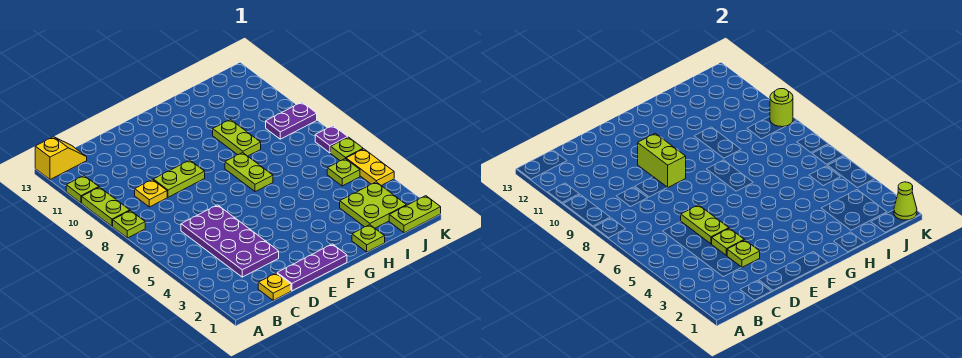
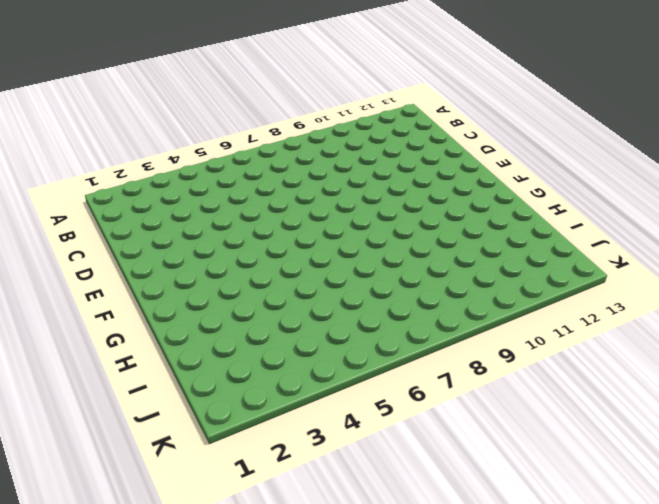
none -> lime plate A8 level 1
none -> lime plate A9:A10 level 1
none -> lime plate A11 level 1

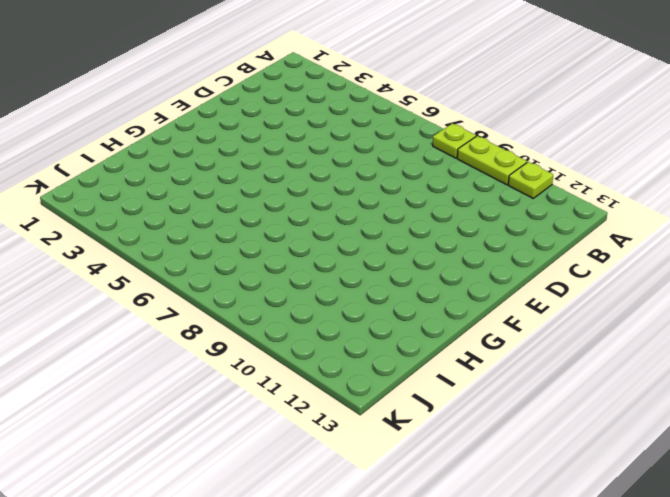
none -> yellow slope A13:B13 level 1 top A
none -> yellow plate C1 level 1
none -> purple plate C3:D6 level 1

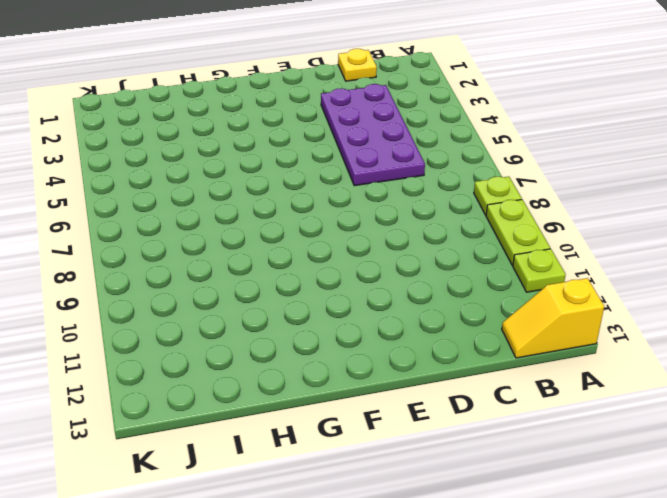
none -> yellow plate C9 level 1
none -> purple plate D1:F1 level 1
none -> lime plate D9:E9 level 1

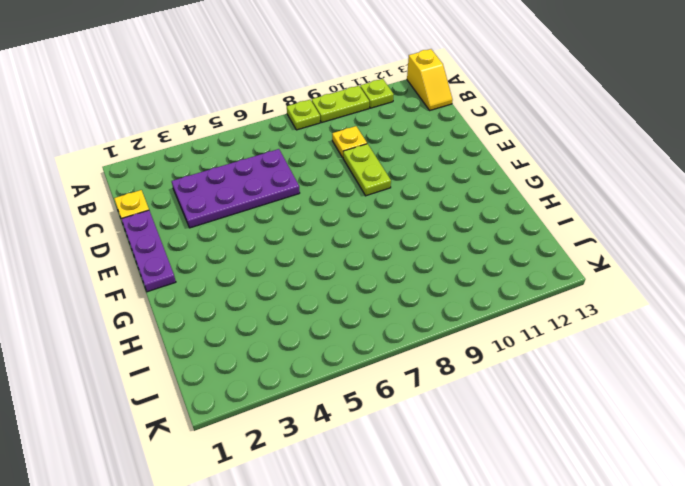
none -> lime plate G7:G8 level 1
none -> lime plate H1 level 1
none -> lime plate H9:H10 level 1

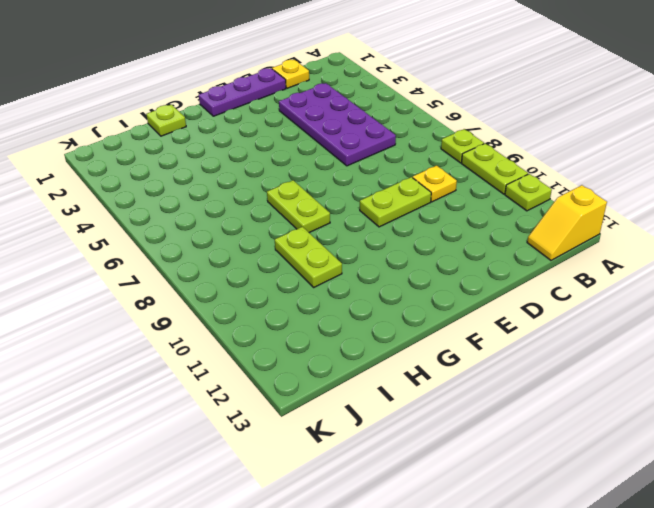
none -> lime plate I2:J3 level 1
none -> lime plate J1:K1 level 1
none -> lime plate J5 level 1

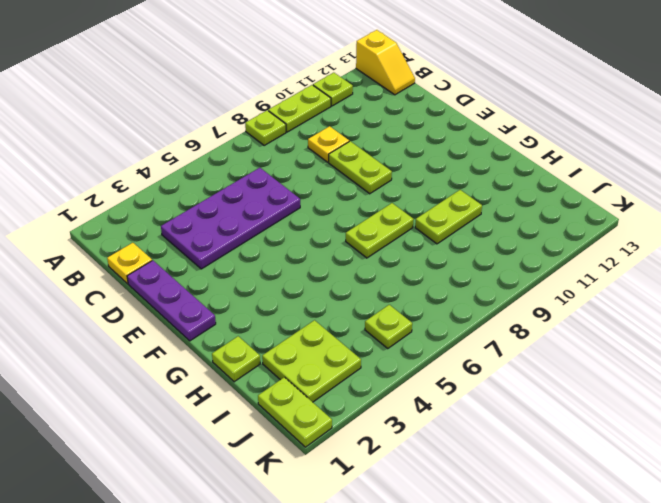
none -> purple plate J9:K9 level 1
none -> yellow plate K4:K5 level 1
none -> lime plate K6 level 1

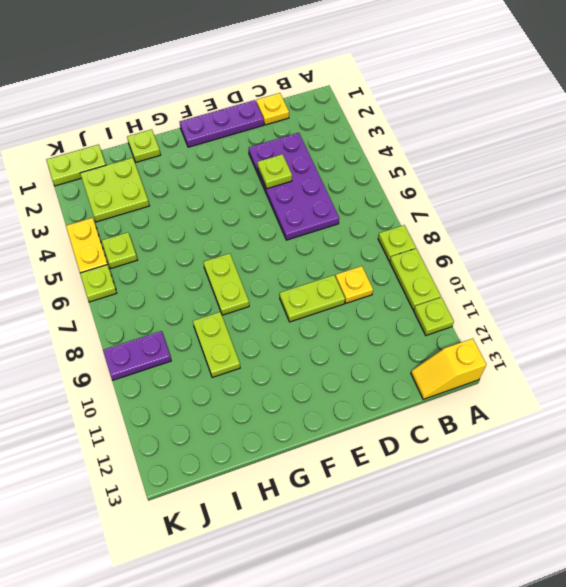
none -> purple plate K7 level 1
none -> lime plate D3 level 2
none -> lime plate D5:D6 level 2

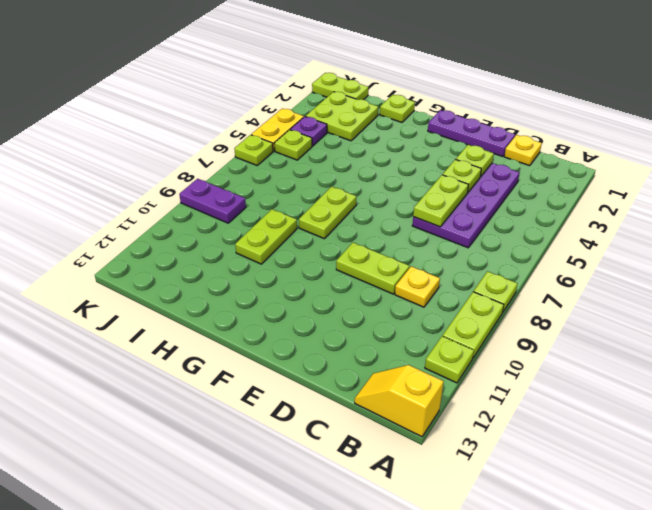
purple plate J4 level 1 -> purple plate K7 level 1
none -> lime brick E9:E10 level 2
none -> lime cone K1 level 2
none -> lime round brick K9 level 2

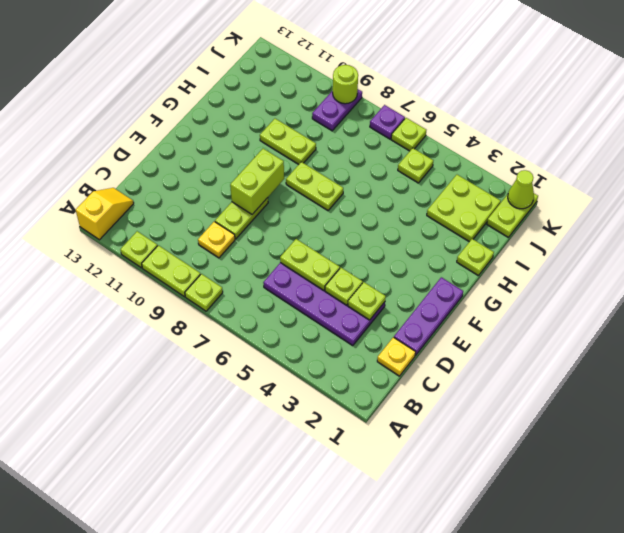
lime brick E9:F9 level 2 -> lime brick E9:E10 level 2
none -> yellow plate K4:K5 level 1

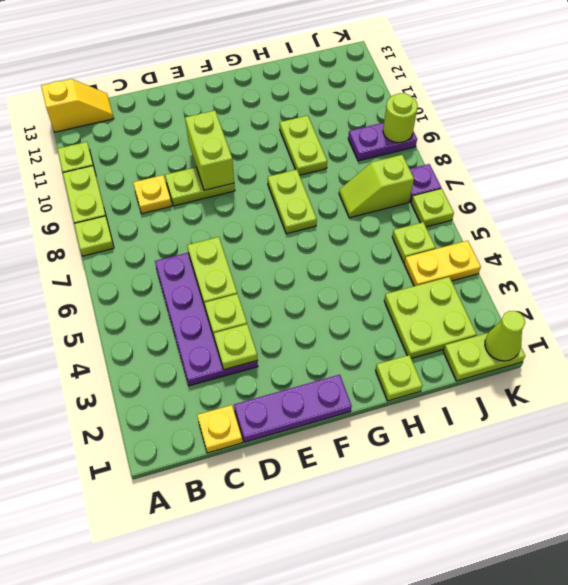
lime slope I7:J7 level 1 top J -> none
yellow plate J4:K4 level 1 -> yellow plate K4:K5 level 1

